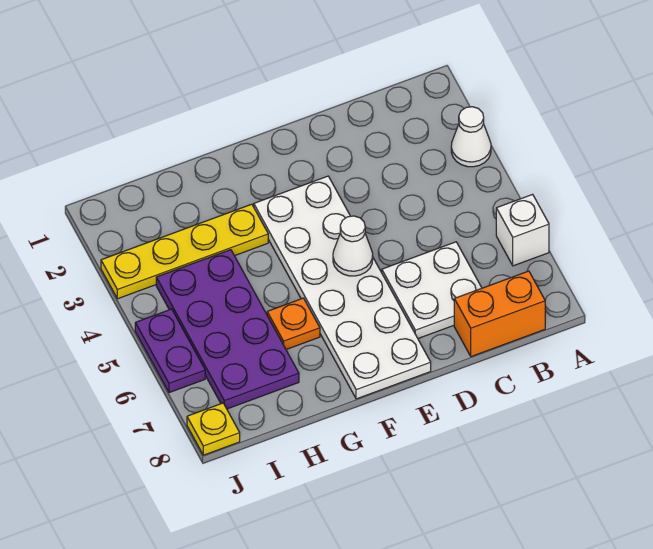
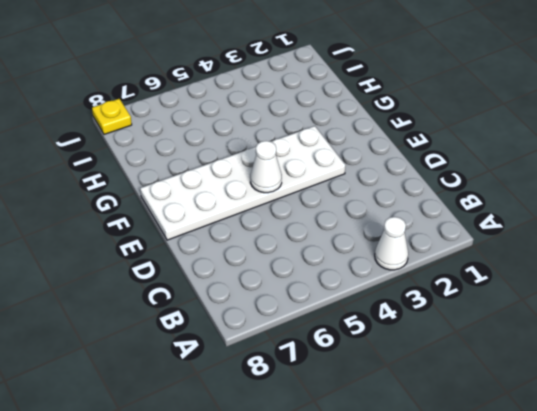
none -> white brick A6 level 1
none -> orange brick B8:C8 level 1

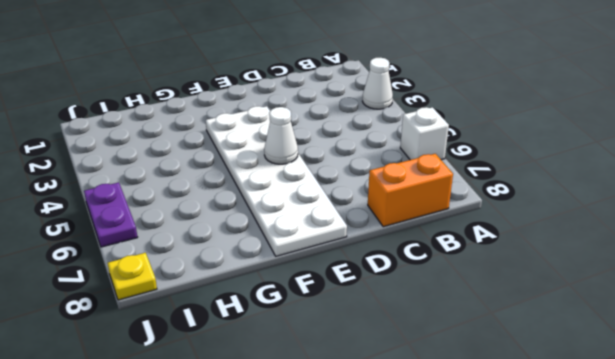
none -> white plate C6:D7 level 1
none -> yellow plate G3:J3 level 1

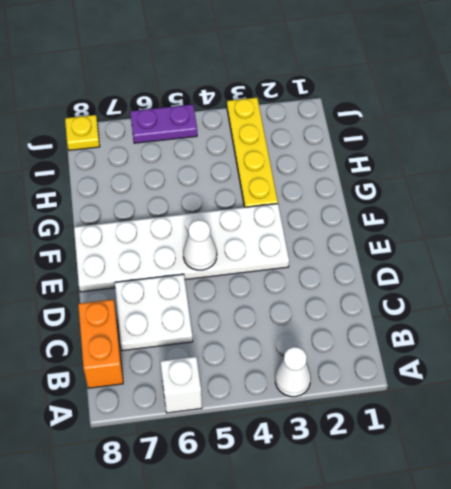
none -> orange plate G6 level 1
none -> purple plate H4:I7 level 1

